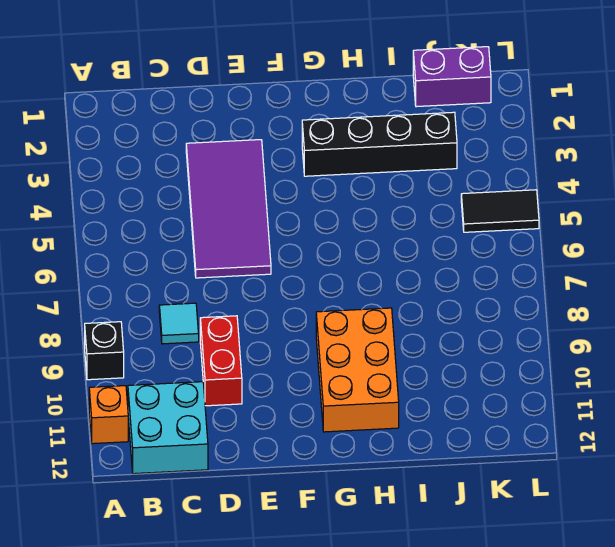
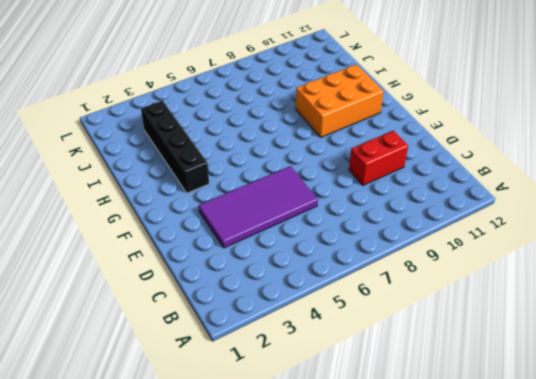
none -> black brick A9 level 1
none -> orange brick A11 level 1

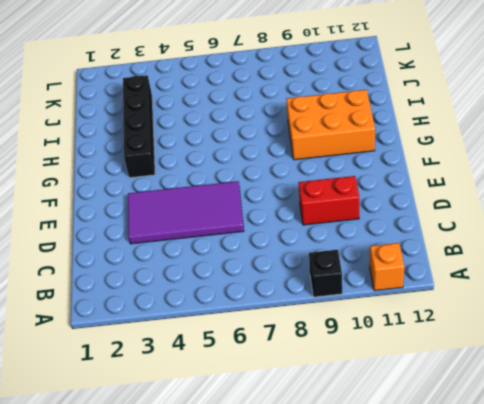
none -> cyan brick B11:C12 level 1
none -> cyan tile C8 level 1

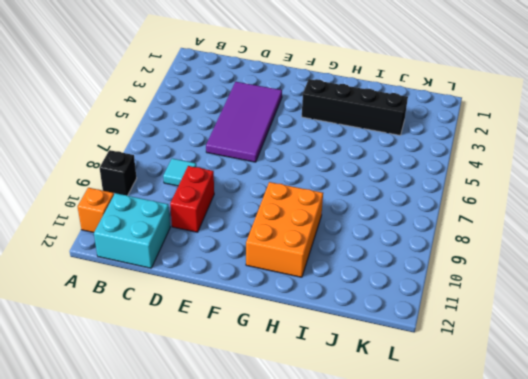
none -> purple brick J1:K1 level 1
none -> black tile K5:L5 level 1

